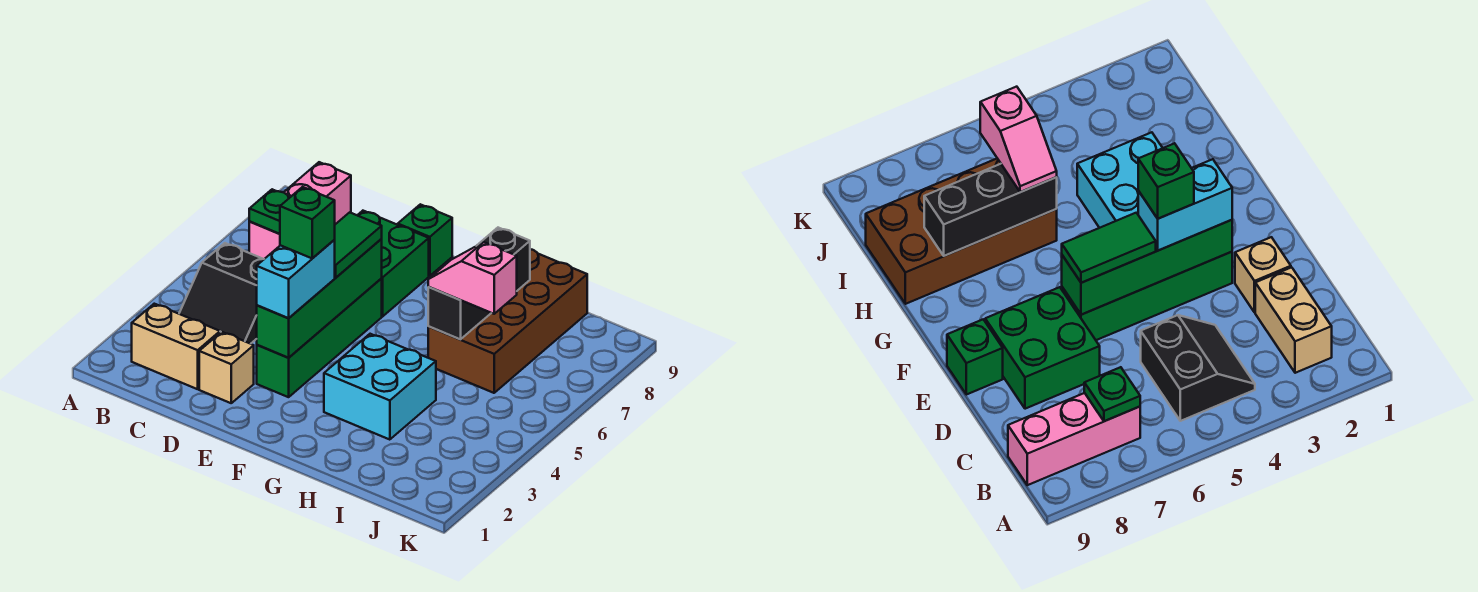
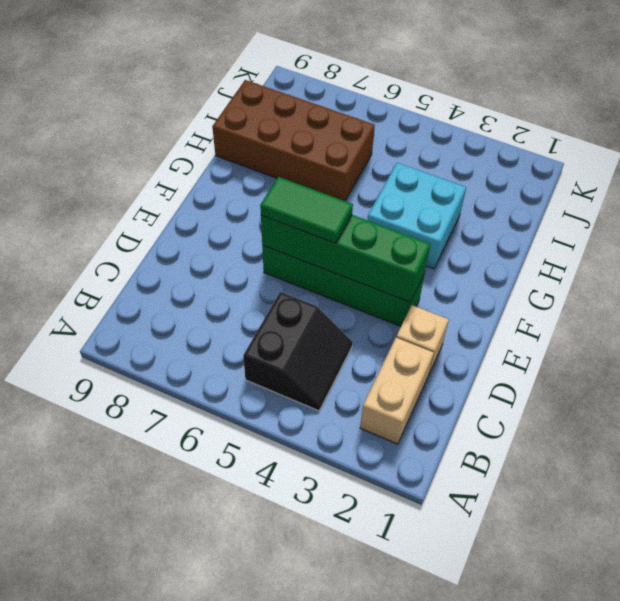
none -> pink brick B7:B9 level 1
none -> green brick D7:E8 level 1
none -> green brick E9 level 1

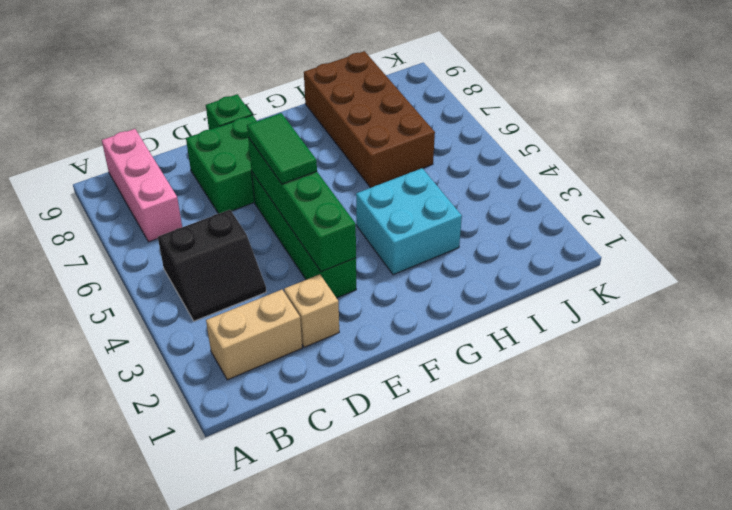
none -> green plate B7 level 2
none -> black brick H6:H8 level 2
none -> cyan brick E3:E4 level 3

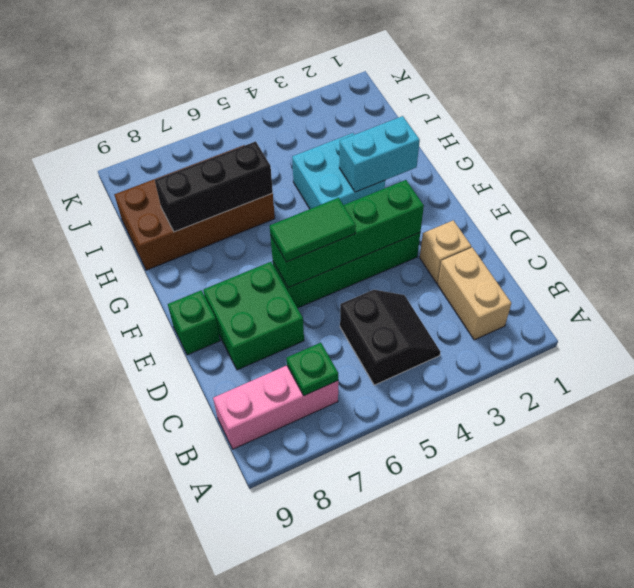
cyan brick G2:G3 level 2 -> cyan brick E3:E4 level 3
none -> pink slope H6:I6 level 3 top I
none -> green brick E4 level 4

